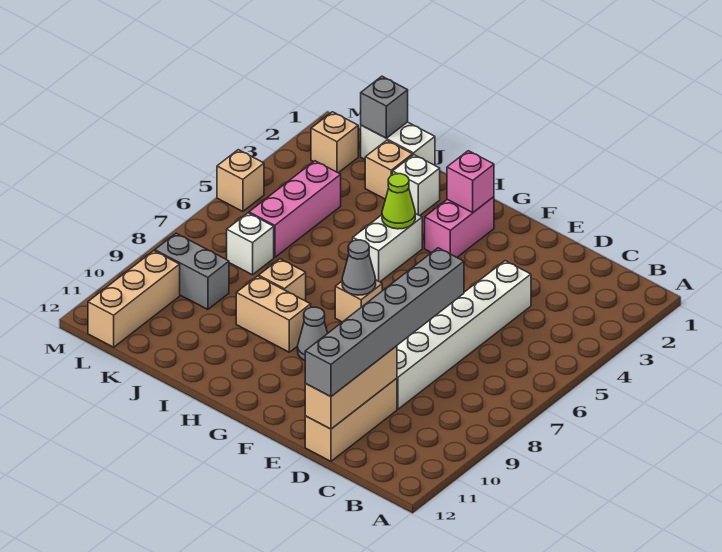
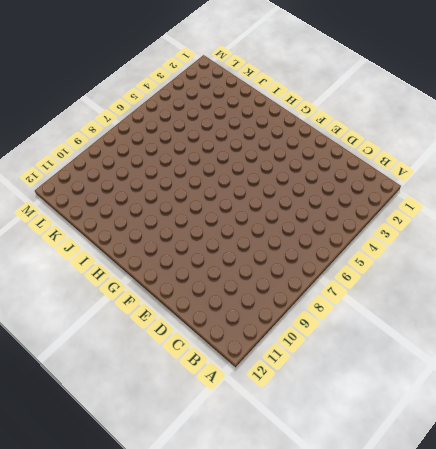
none -> white brick D4:D9 level 1
none -> tan brick D10:D12 level 1
none -> pink brick G2:G3 level 1

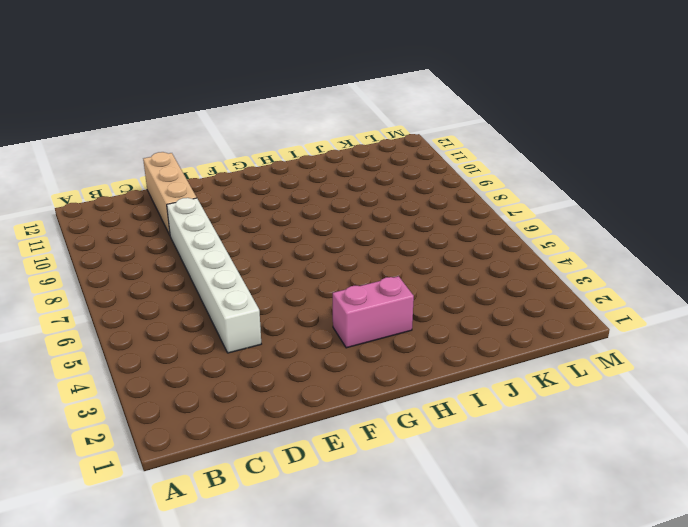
pink brick G3:H3 level 1 -> pink brick G2:G3 level 1
none -> tan brick G7 level 1
none -> grey cone G9 level 1
none -> white brick H4:H5 level 1

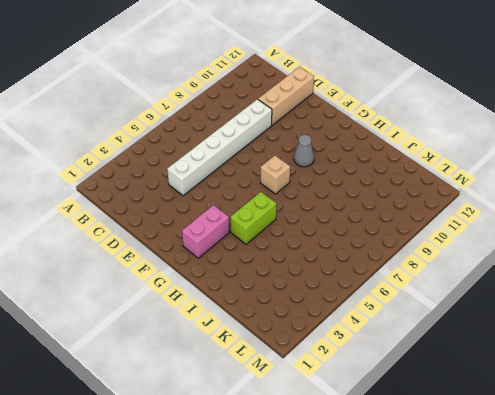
lime brick H4:H5 level 1 -> white brick H4:H5 level 1
none -> tan brick H9:I9 level 1
none -> white brick I2 level 1
none -> tan brick I8 level 1

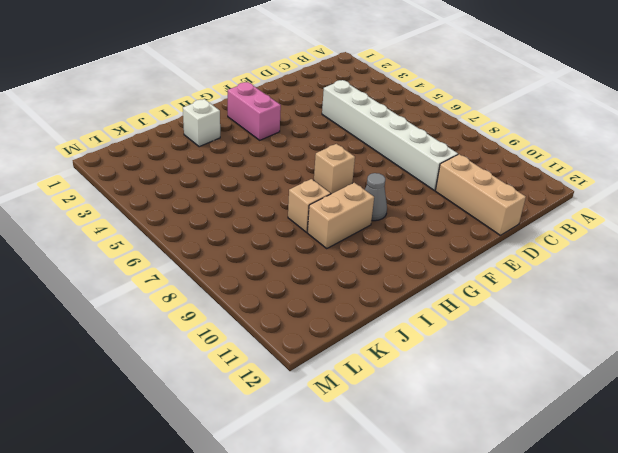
none -> white brick H4:H5 level 1
none -> white brick J1:K1 level 1
none -> tan brick J2 level 1

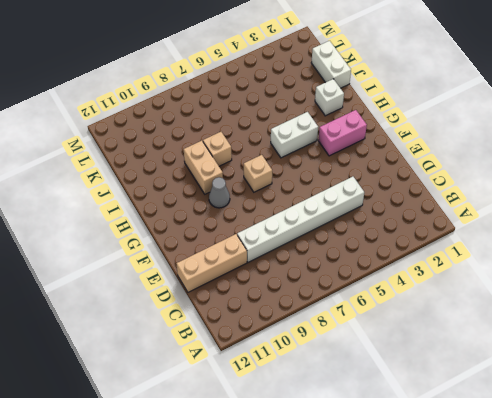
none -> tan brick J2 level 1
none -> pink brick K4:K6 level 1
none -> white brick K7 level 1

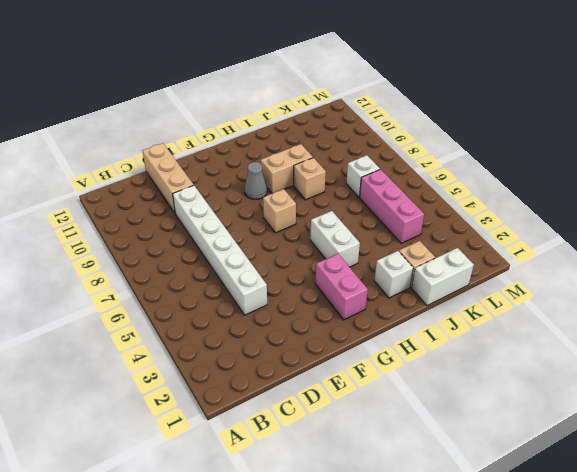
none -> grey brick K9:L9 level 1
none -> tan brick L2 level 1
none -> tan brick L10:L12 level 1

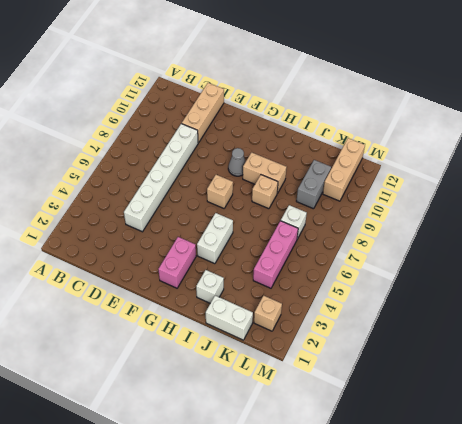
grey brick K9:K10 level 1 -> grey brick K9:L9 level 1
none -> tan brick J2 level 1
none -> tan brick M5 level 1
none -> tan brick D10:D12 level 2

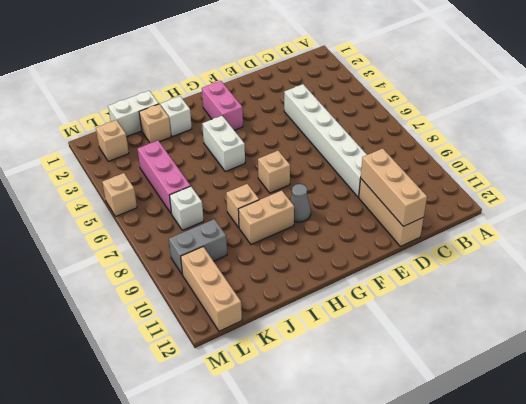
none -> pink brick G2 level 2
none -> grey cone G7 level 2
none -> lime cone H4 level 2

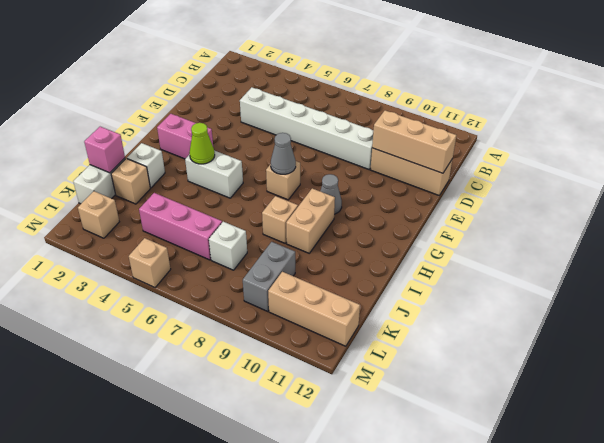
pink brick J1 level 2 -> pink brick G2 level 2
none -> grey brick K1 level 2
none -> grey brick D7:D12 level 3

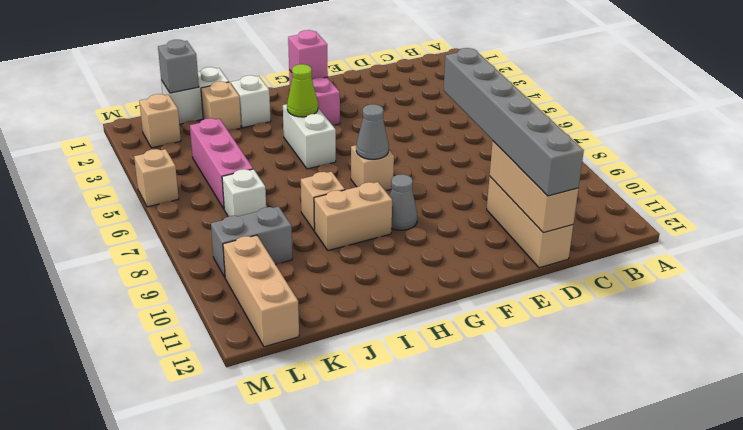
none -> white brick D4:D9 level 1

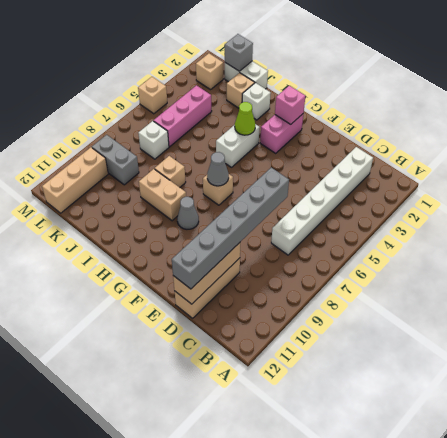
white brick C2:C7 level 1 -> white brick D4:D9 level 1

